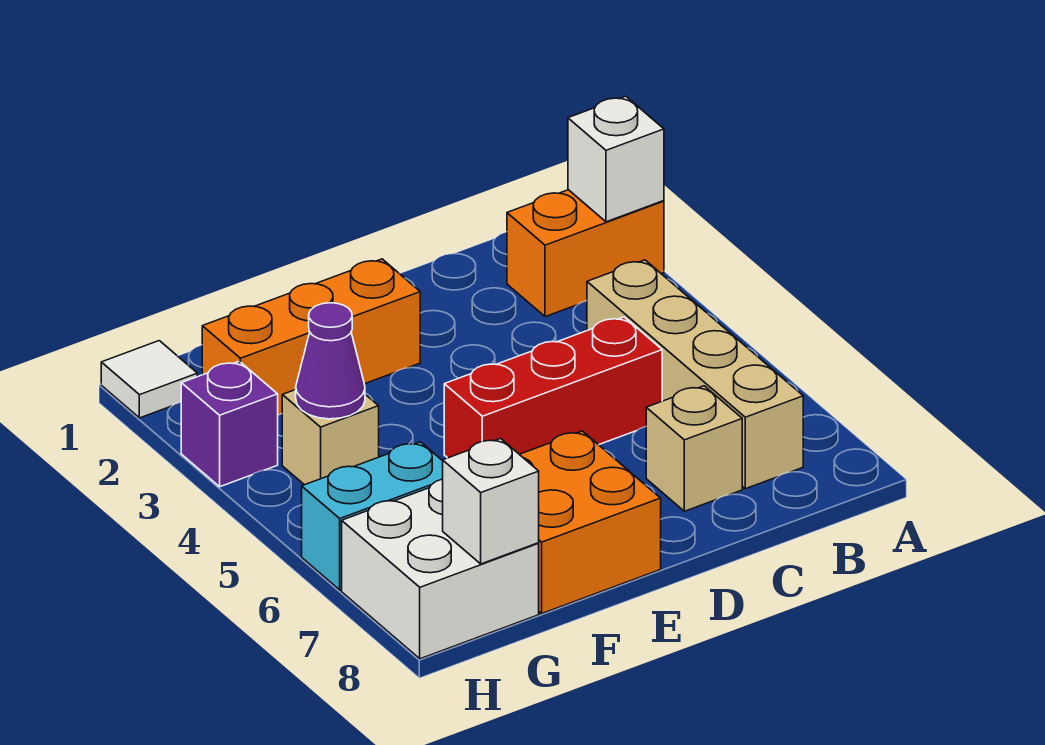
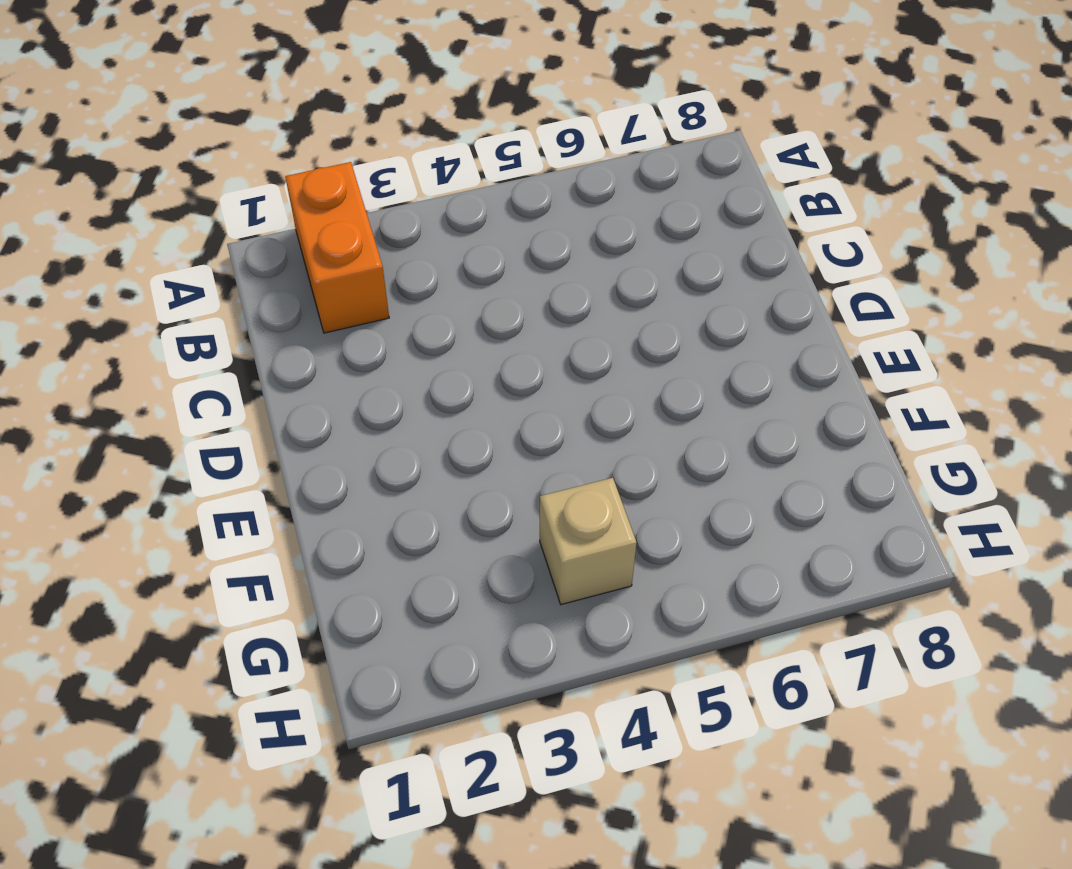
none -> tan brick B4:B7 level 1
none -> red brick C5:E5 level 1
none -> tan brick C7 level 1

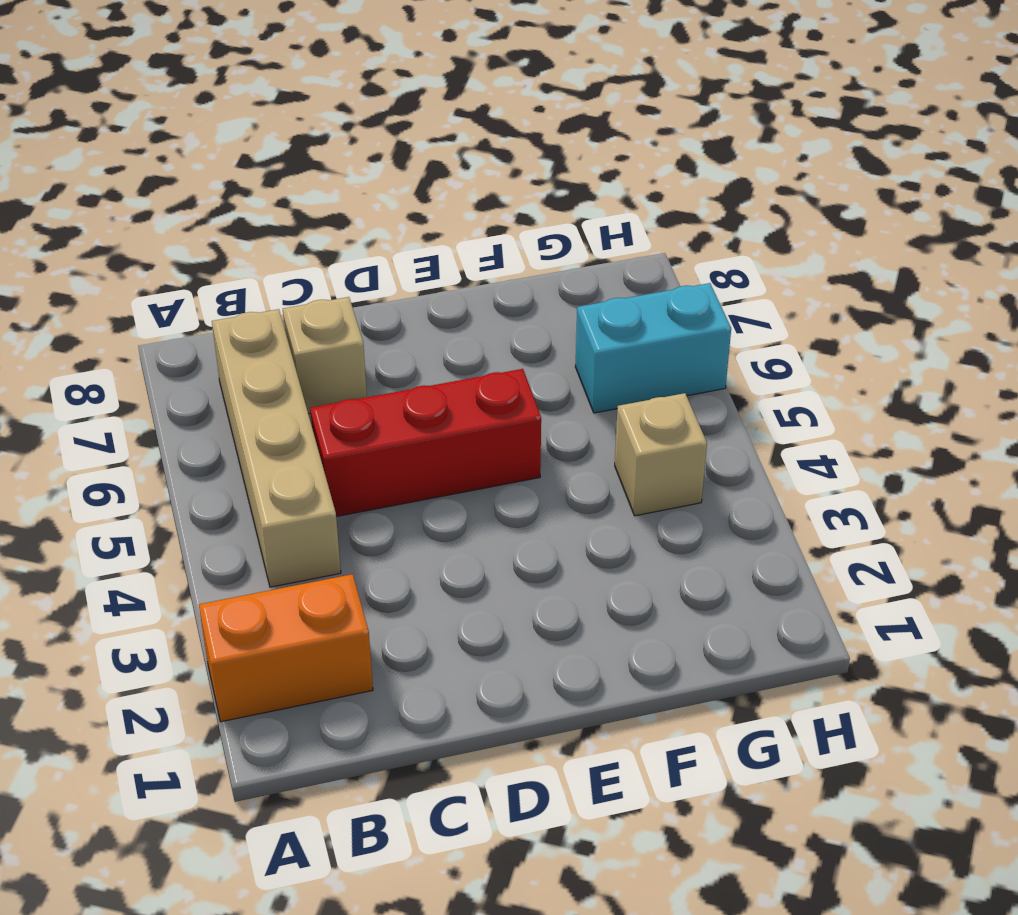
none -> orange brick E2:G2 level 1
none -> orange brick E7:F8 level 1
none -> white brick G7:H8 level 1

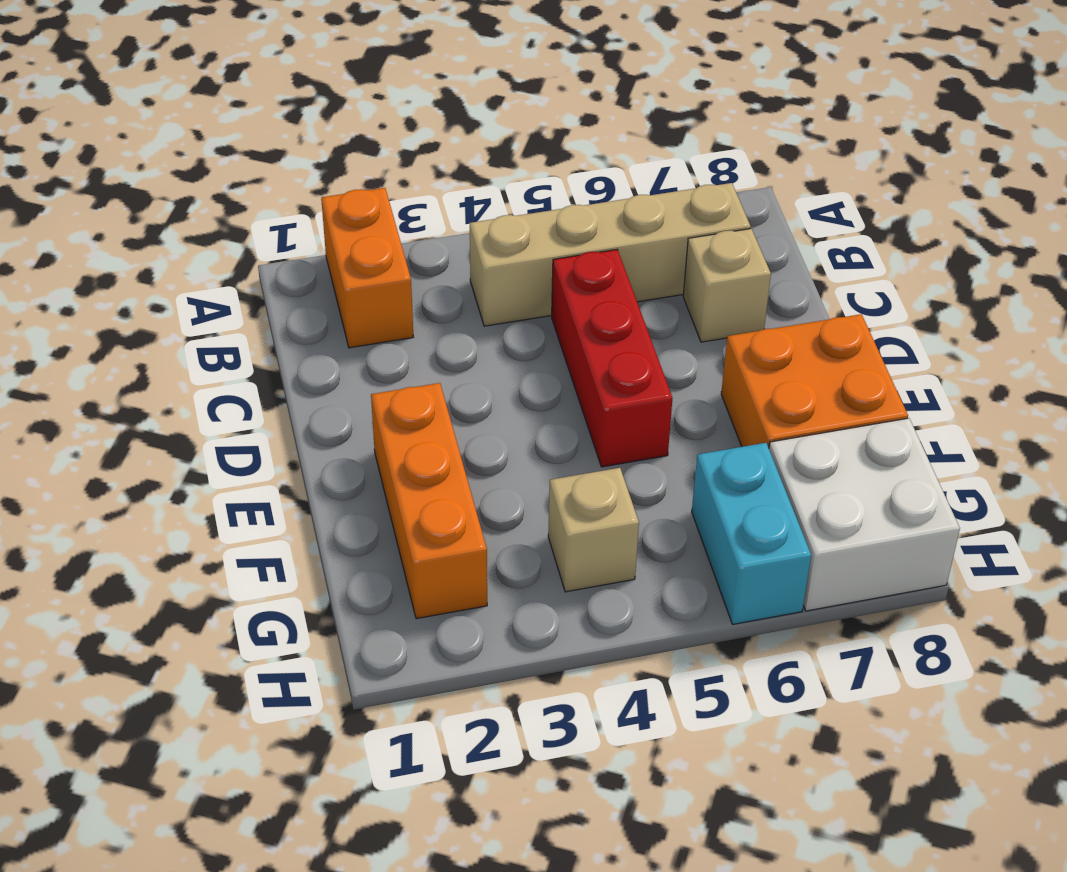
none -> white tile H1 level 1
none -> purple brick H3 level 1
none -> white brick A2 level 2

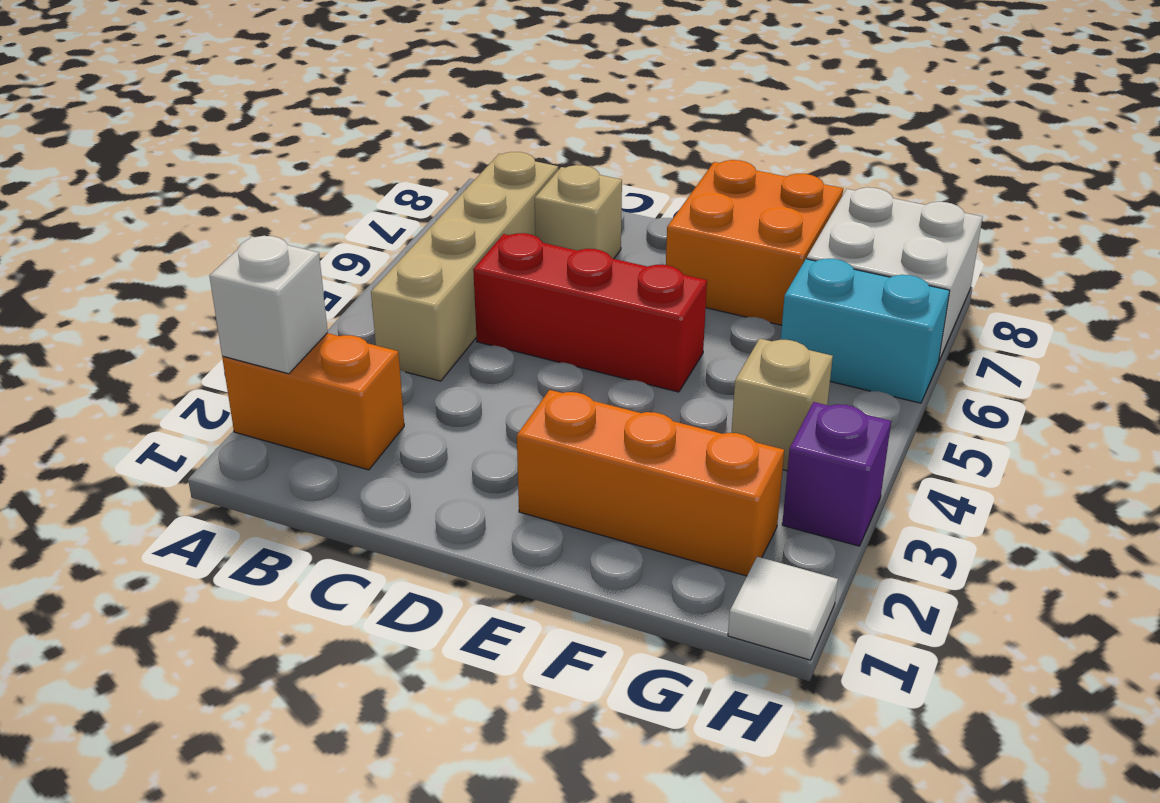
none -> purple cone G4 level 2
none -> white brick G8 level 2

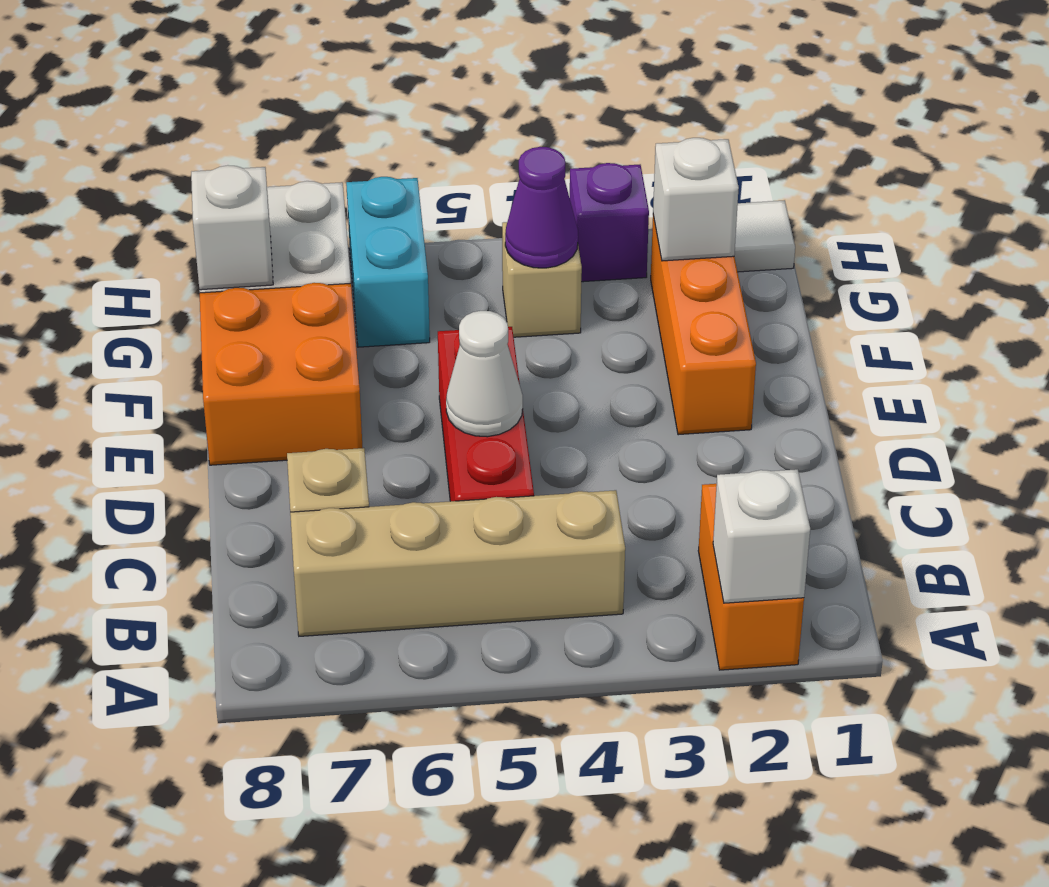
white cone D5 level 2 -> none
white brick G2 level 2 -> none

